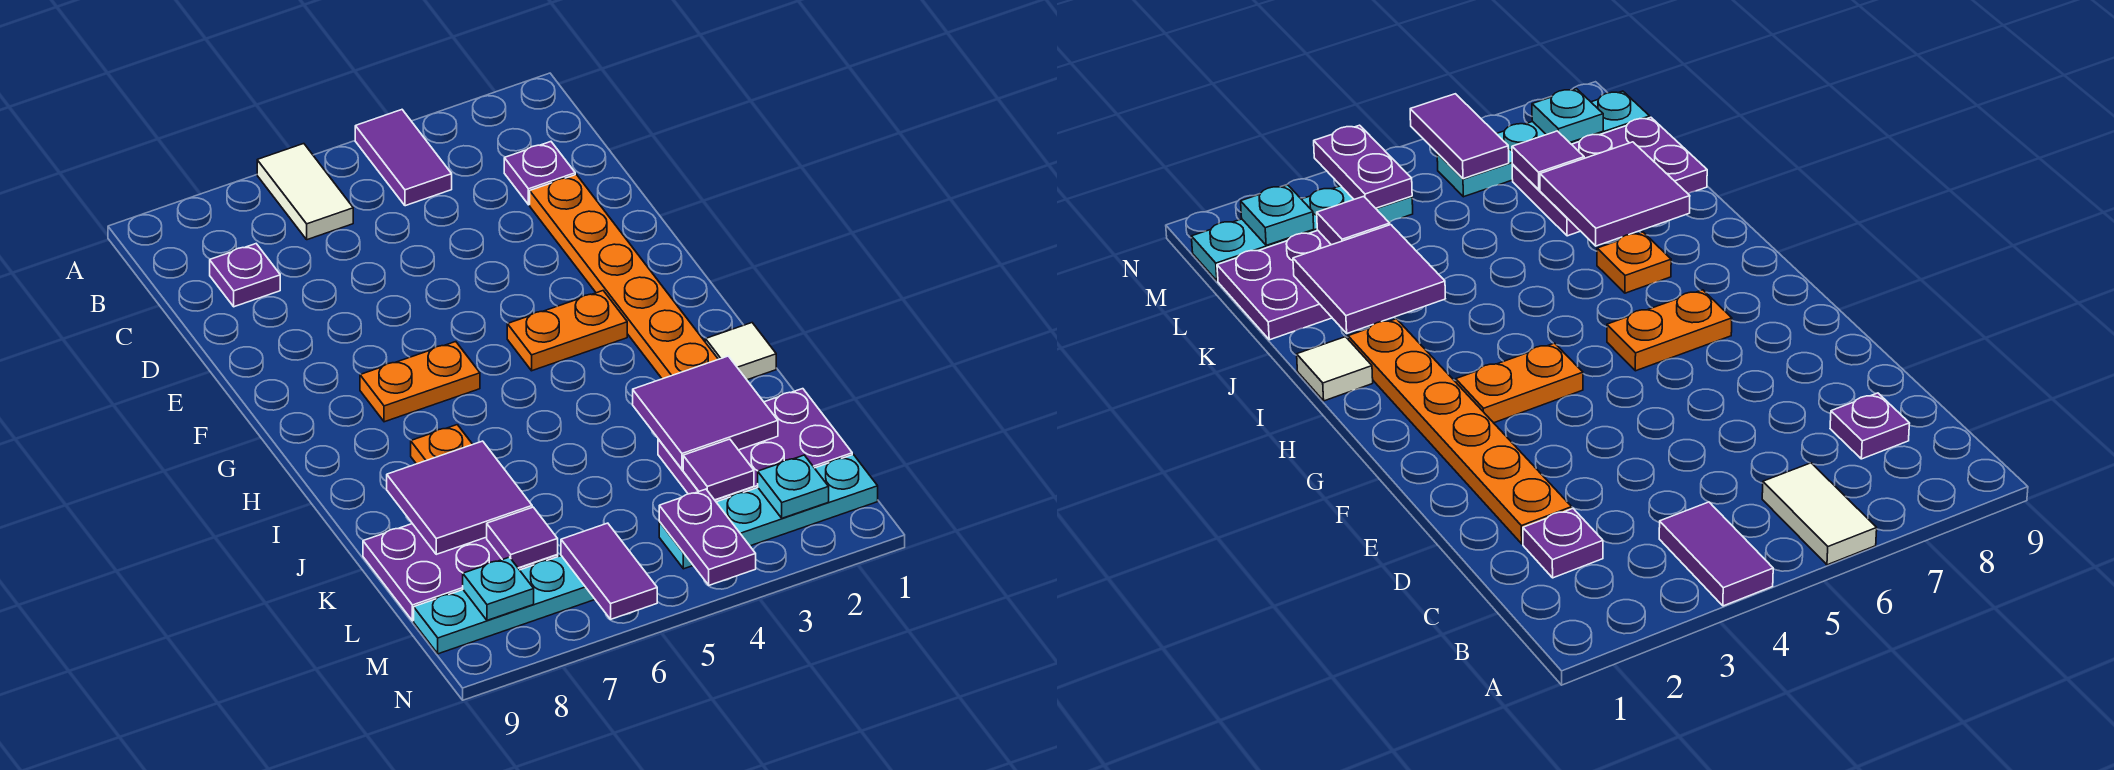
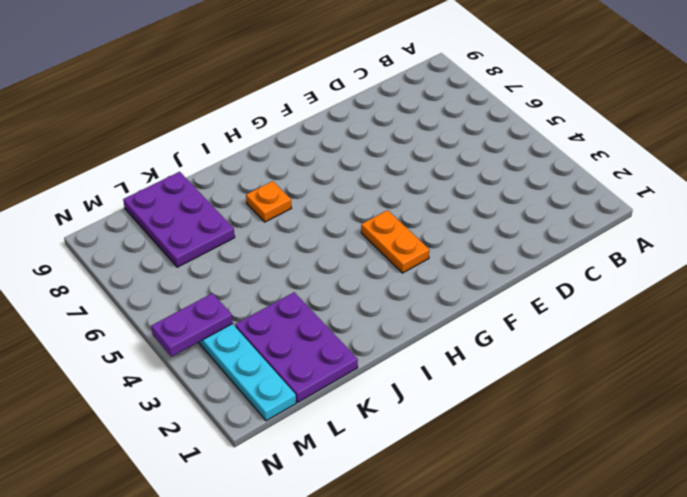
none -> purple tile A4:B4 level 1
none -> white tile A6:B6 level 1
none -> purple plate C2 level 1

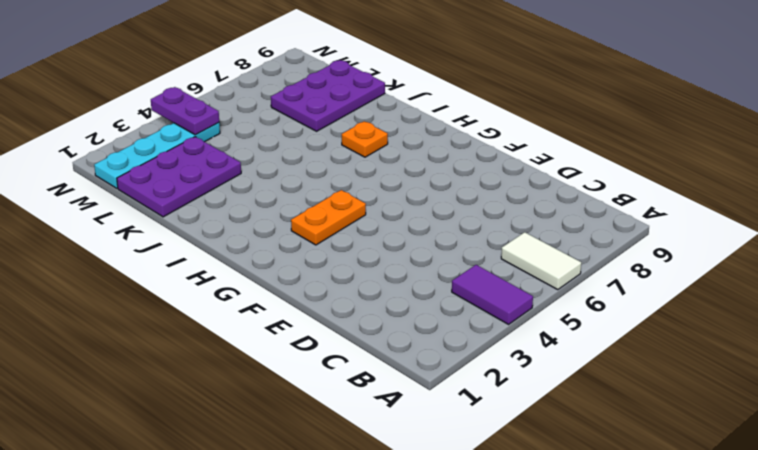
none -> purple plate C2 level 1
none -> purple plate C8 level 1
none -> orange plate D2:I2 level 1

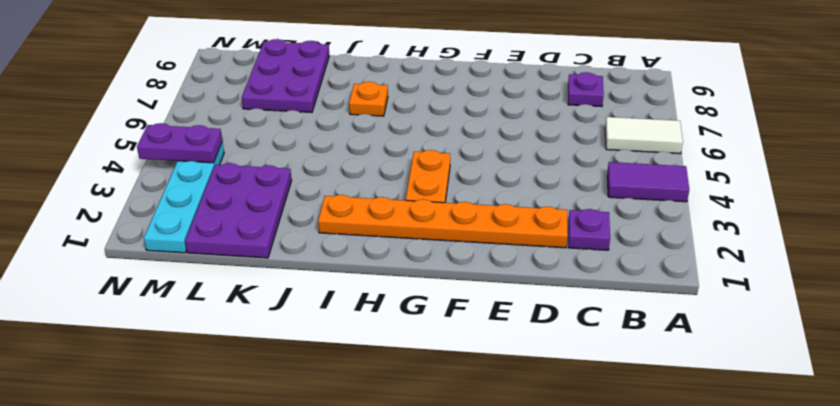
none -> orange plate G6:G7 level 1
none -> white tile I1 level 1
none -> cyan plate M6:M9 level 1

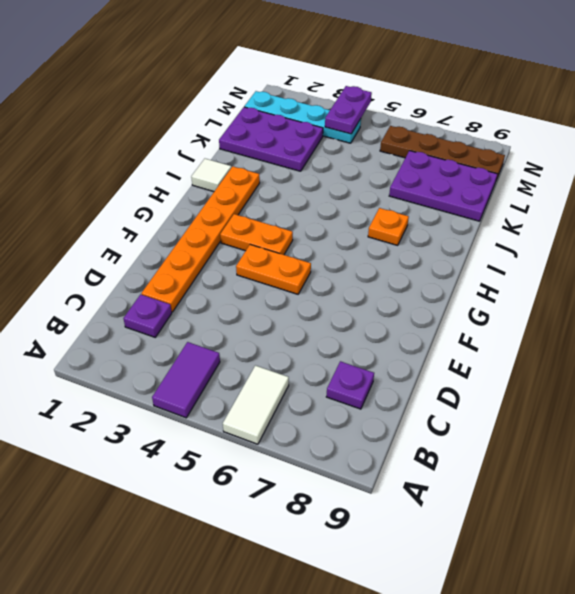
orange plate F4:F5 level 1 -> orange plate G6:G7 level 1
brown plate M6:M9 level 1 -> cyan plate M6:M9 level 1
none -> purple tile J2:K3 level 2
none -> purple tile J7:K8 level 2
none -> purple tile L3 level 2

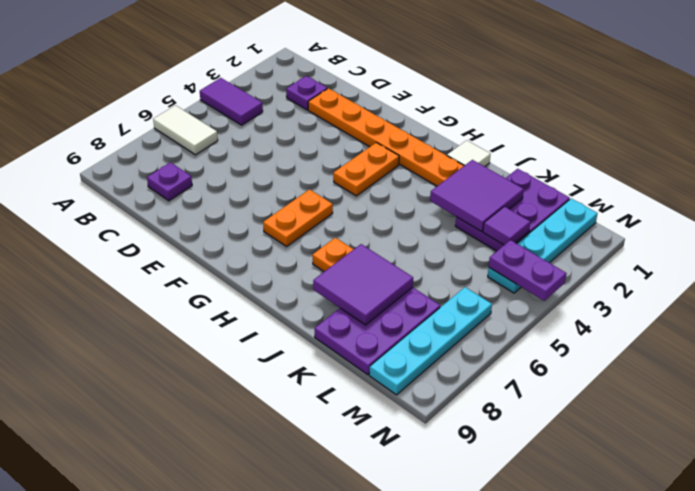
none -> purple tile L7 level 2
none -> cyan plate M2 level 2
none -> purple tile M6:N6 level 2

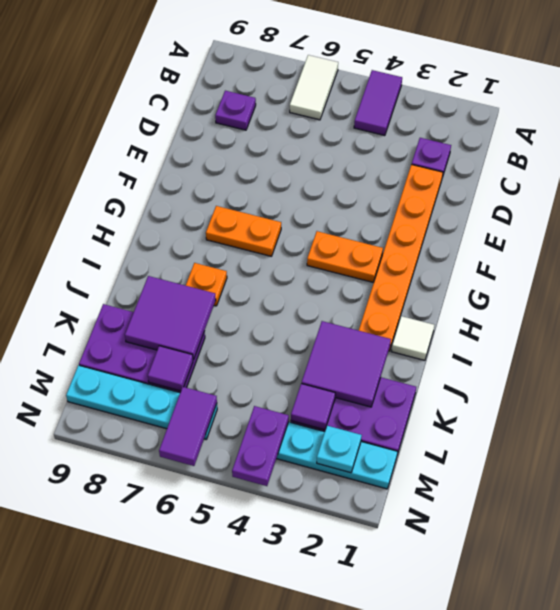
none -> cyan plate M8 level 2

